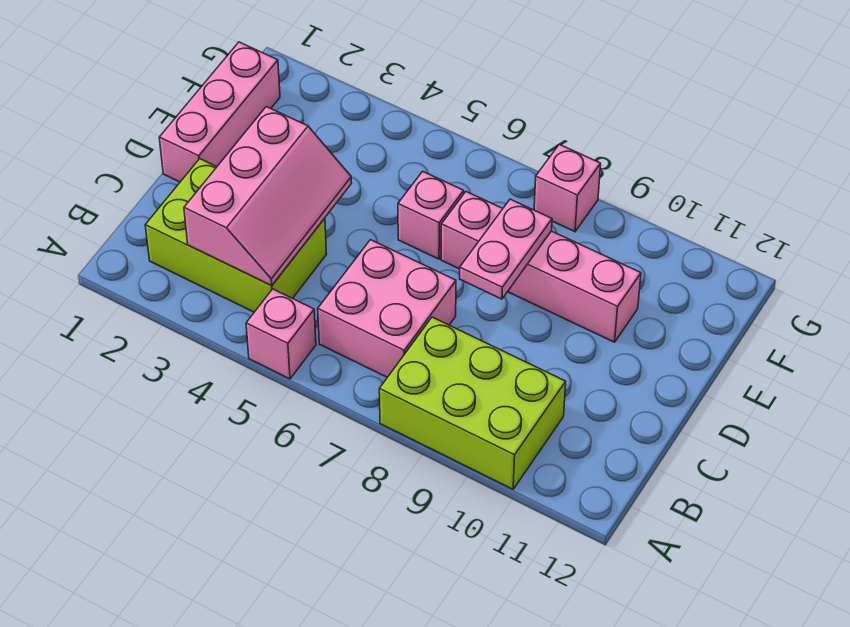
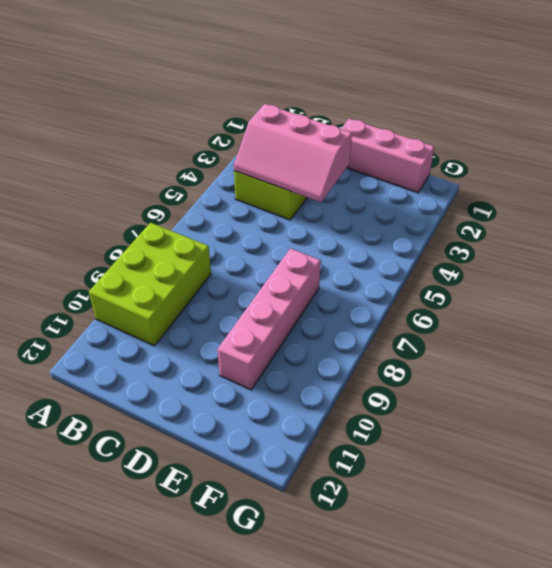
none -> pink brick A5 level 1
none -> pink brick B6:C7 level 1

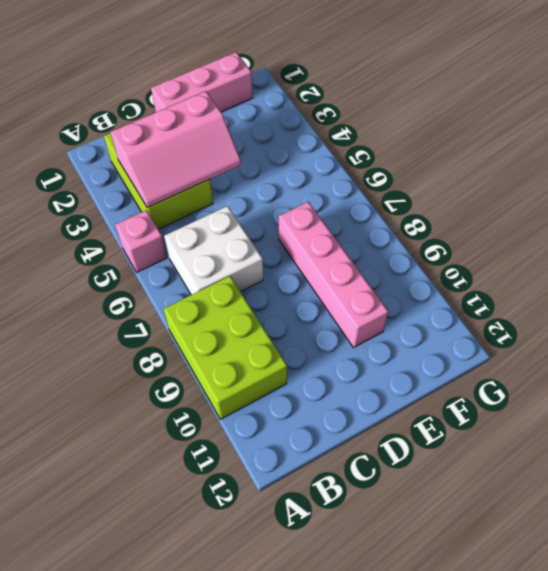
white brick B6:C7 level 1 -> pink brick B6:C7 level 1
none -> pink brick E6 level 1
none -> pink brick G8 level 1

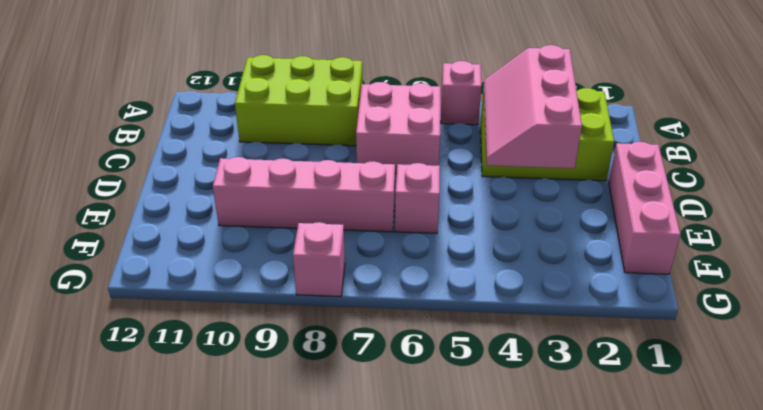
none -> pink plate D8:E8 level 2

